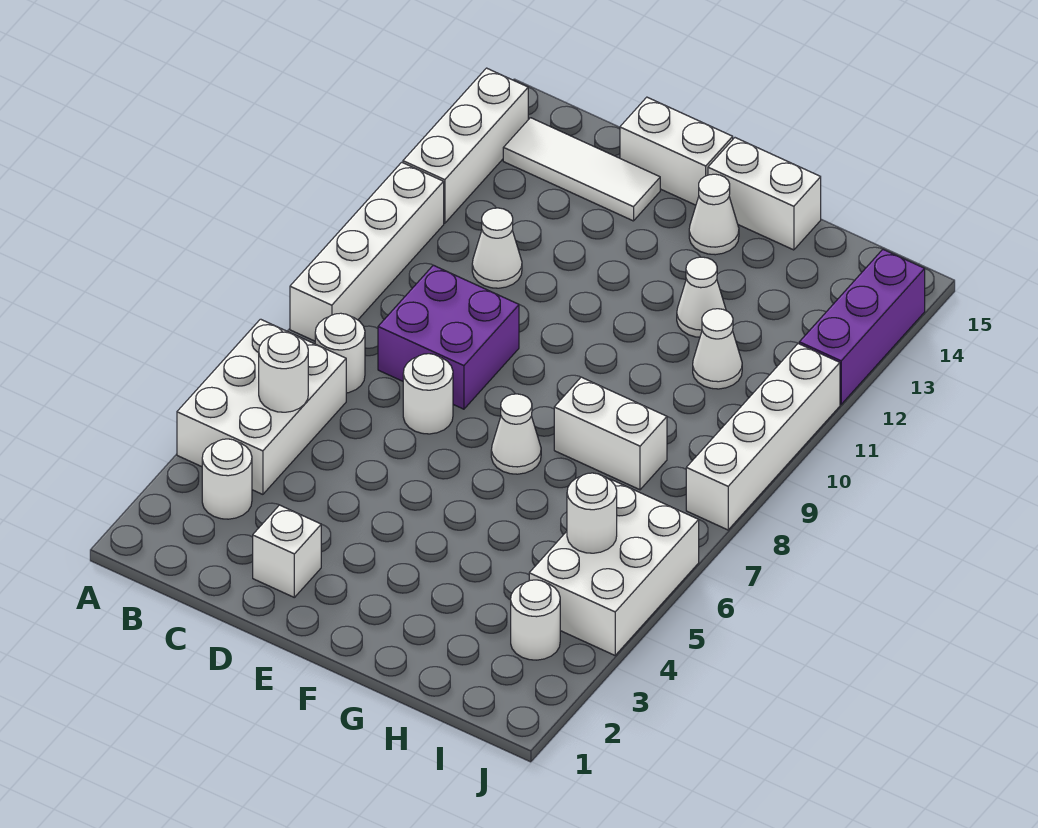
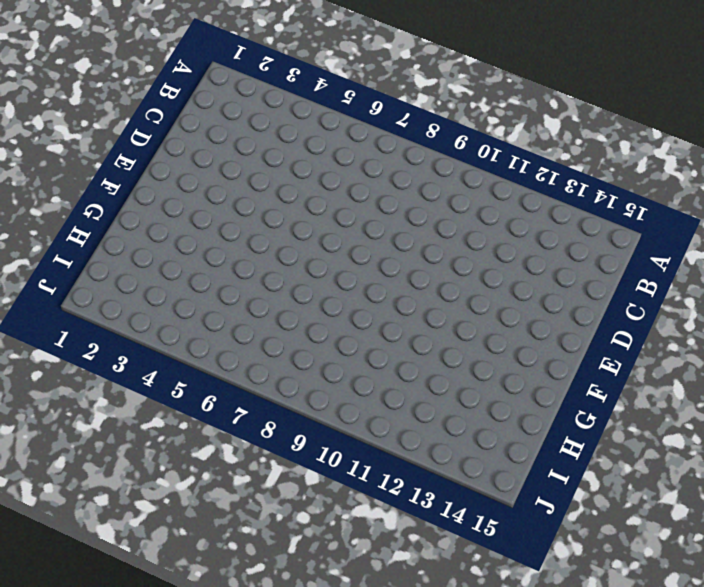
none -> white brick A4:B6 level 1
none -> white brick A8:A11 level 1
none -> white brick A12:A14 level 1

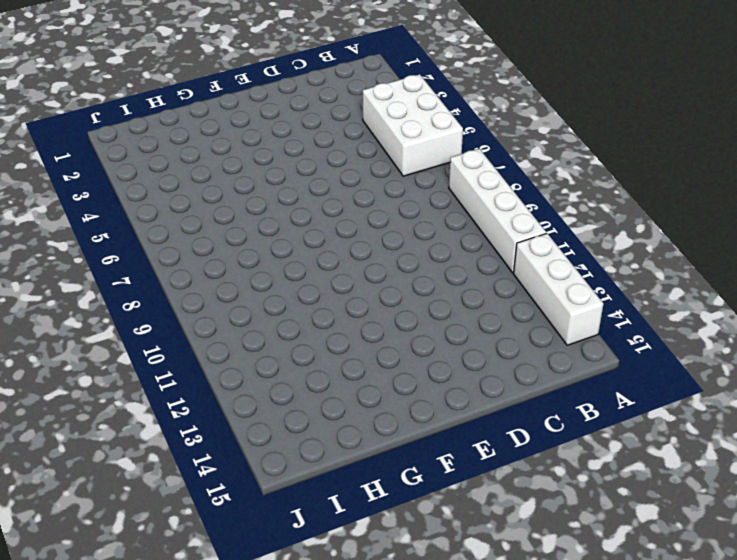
none -> white round brick B3 level 1
none -> white round brick B7 level 1
none -> white tile B14:D14 level 1

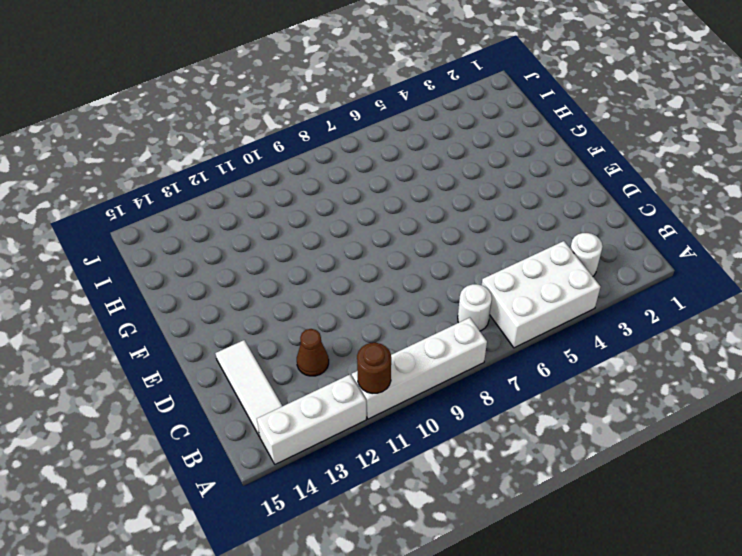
brown round brick A11 level 2 -> none
brown cone C12 level 1 -> none
none -> purple brick C8:D9 level 1
none -> white cone C11 level 1
none -> white brick D2 level 1

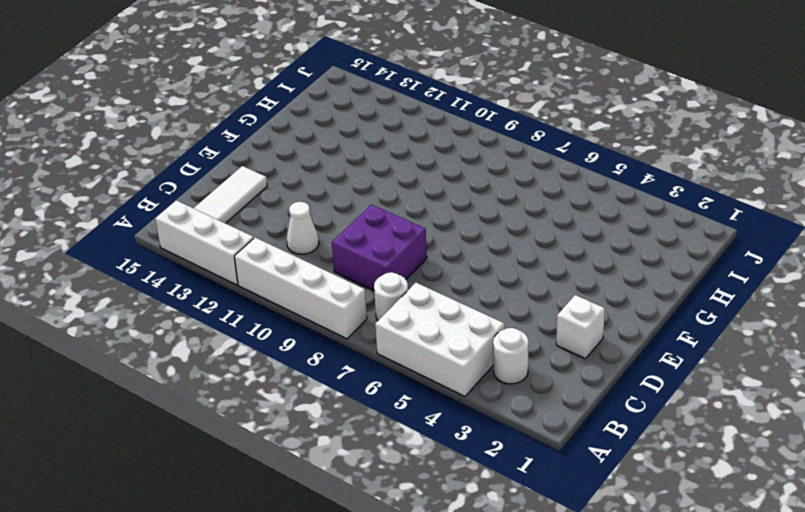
none -> white round brick D7 level 1
none -> white brick D15:E15 level 1
none -> white cone F7 level 1

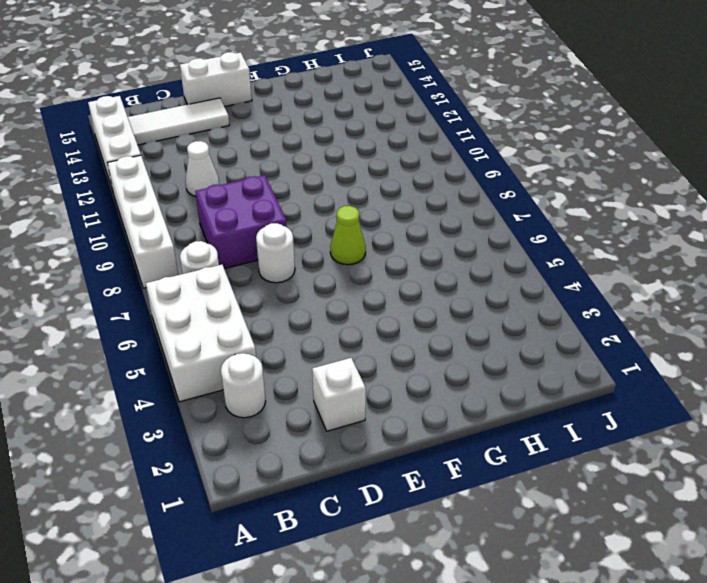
lime cone F7 level 1 -> white cone F7 level 1
none -> white cone F14 level 1
none -> white brick F15:G15 level 1
none -> white brick G8:H8 level 1

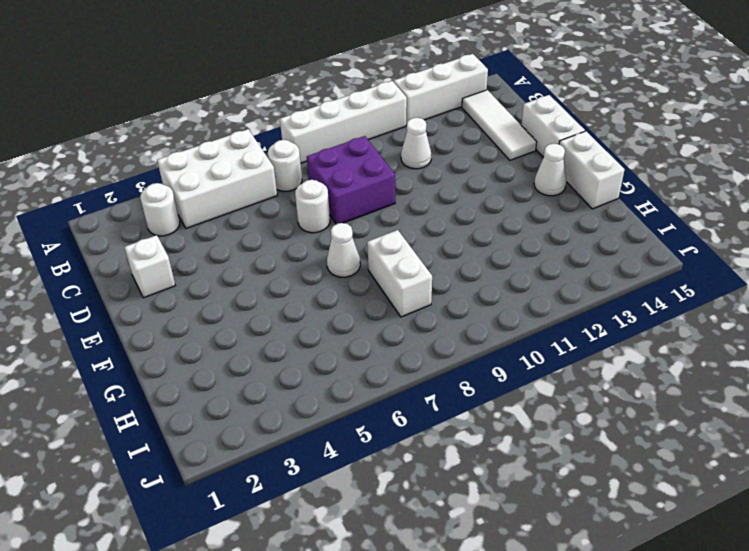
none -> white cone G12 level 1
none -> white cone H11 level 1
none -> white round brick I3 level 1

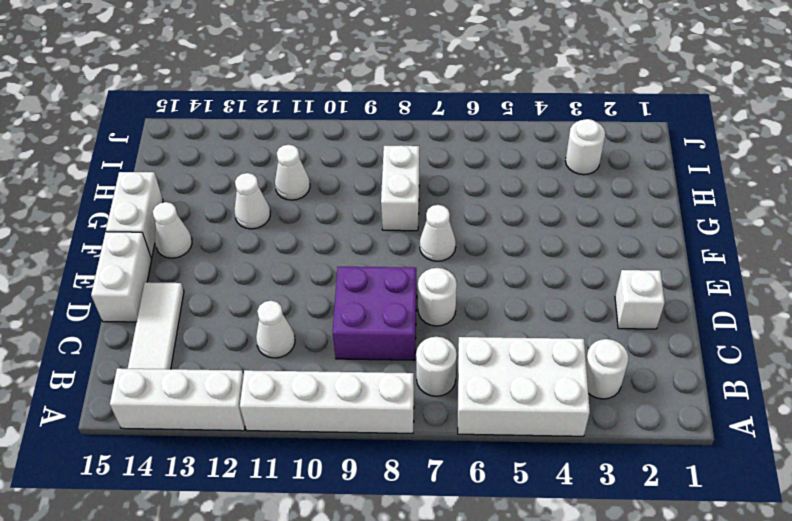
none -> white brick I4:J6 level 1
none -> white brick J8:J11 level 1
none -> purple brick J12:J14 level 1

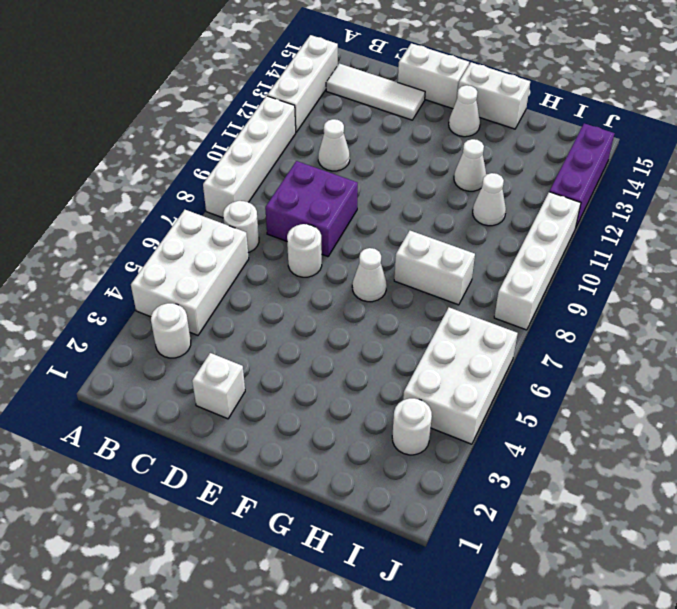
none -> white round brick B5 level 2
none -> white round brick I5 level 2

